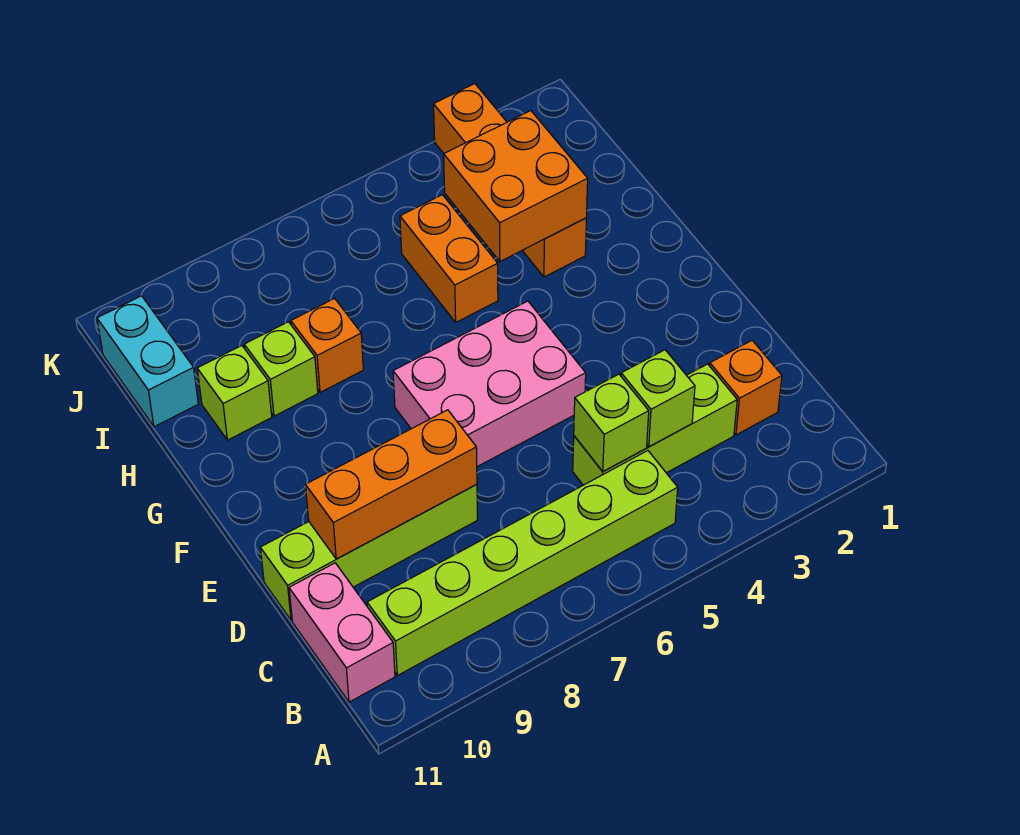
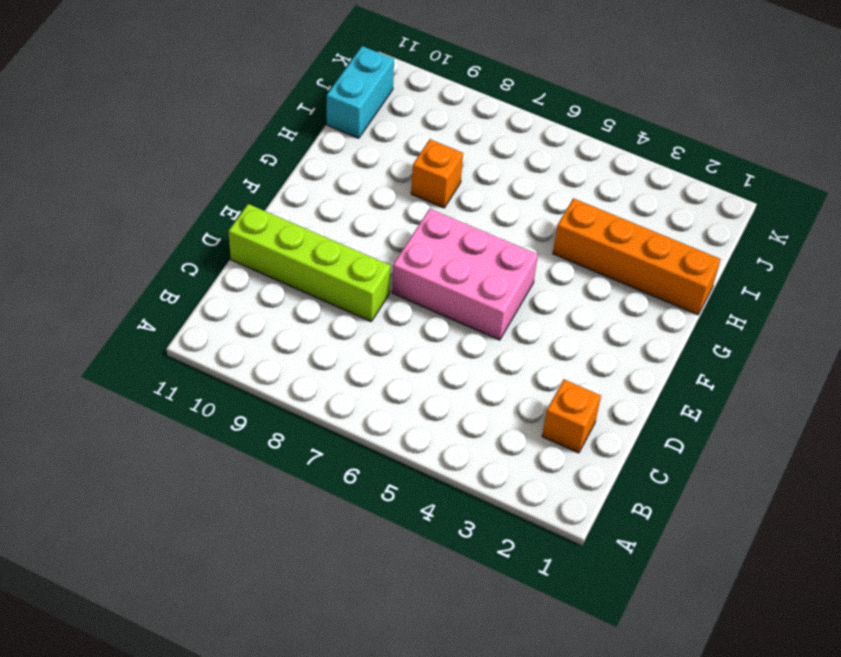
orange brick H1:H4 level 1 -> orange brick H3:K3 level 1
none -> lime brick B5:B10 level 1
none -> pink brick B11:C11 level 1
none -> lime brick C3:C5 level 1

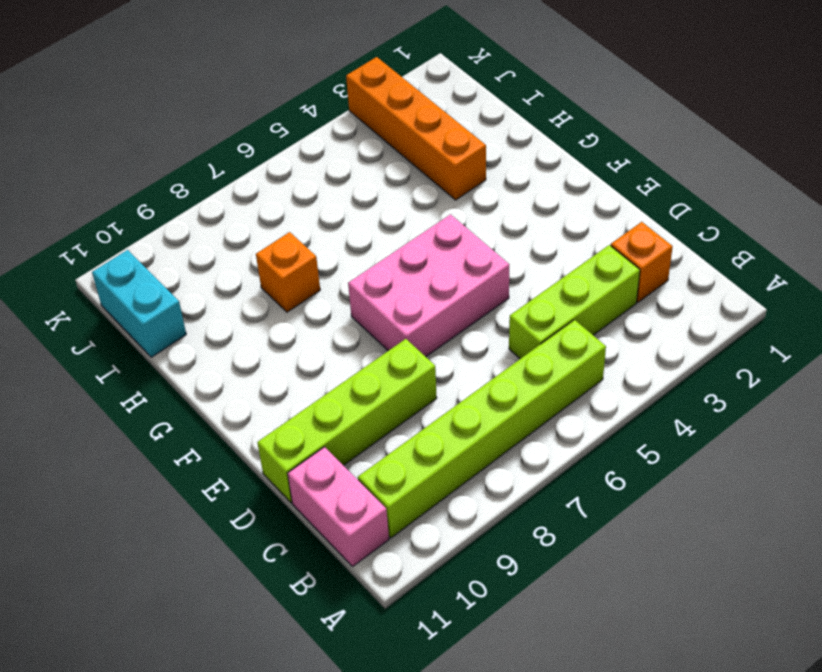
none -> orange brick H5:I5 level 1
none -> lime brick H9 level 1
none -> lime brick H10 level 1

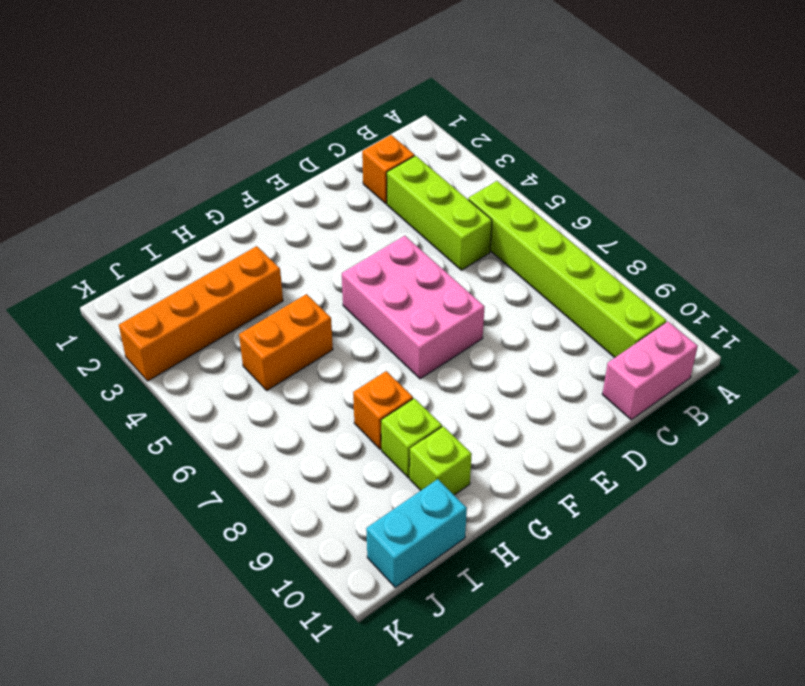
none -> lime brick D8:D11 level 1
none -> lime brick C4 level 2
none -> lime brick C5 level 2

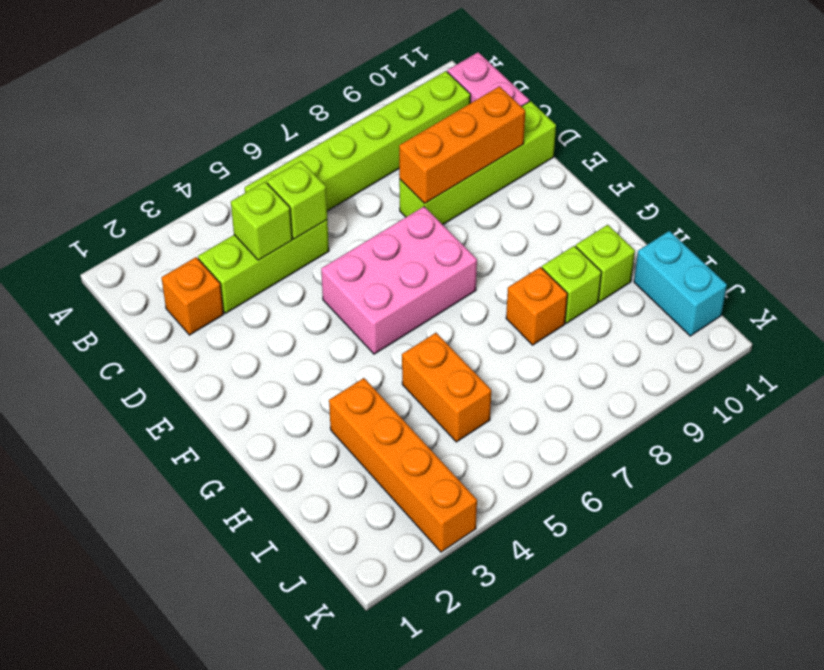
none -> orange brick H3:I4 level 2

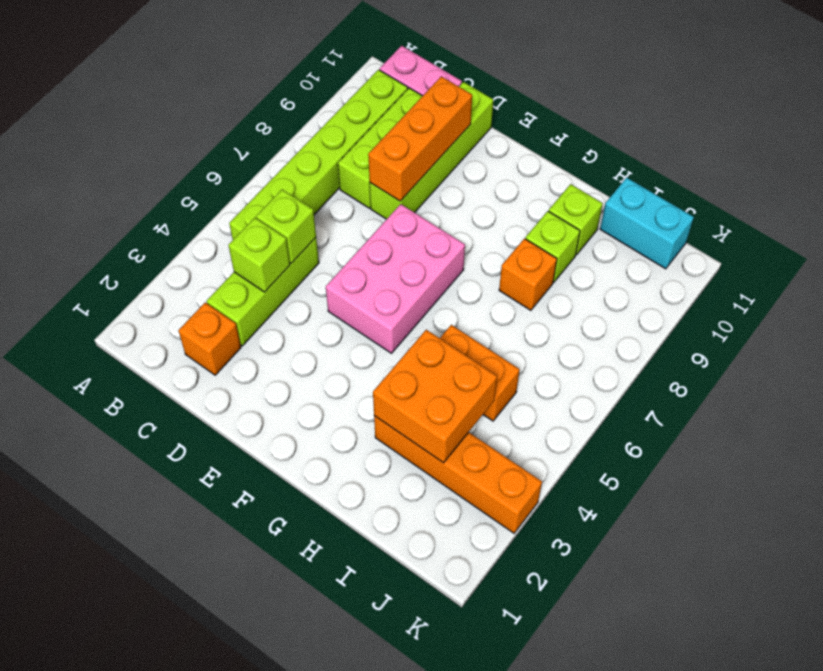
lime brick C8:C10 level 1 -> none

